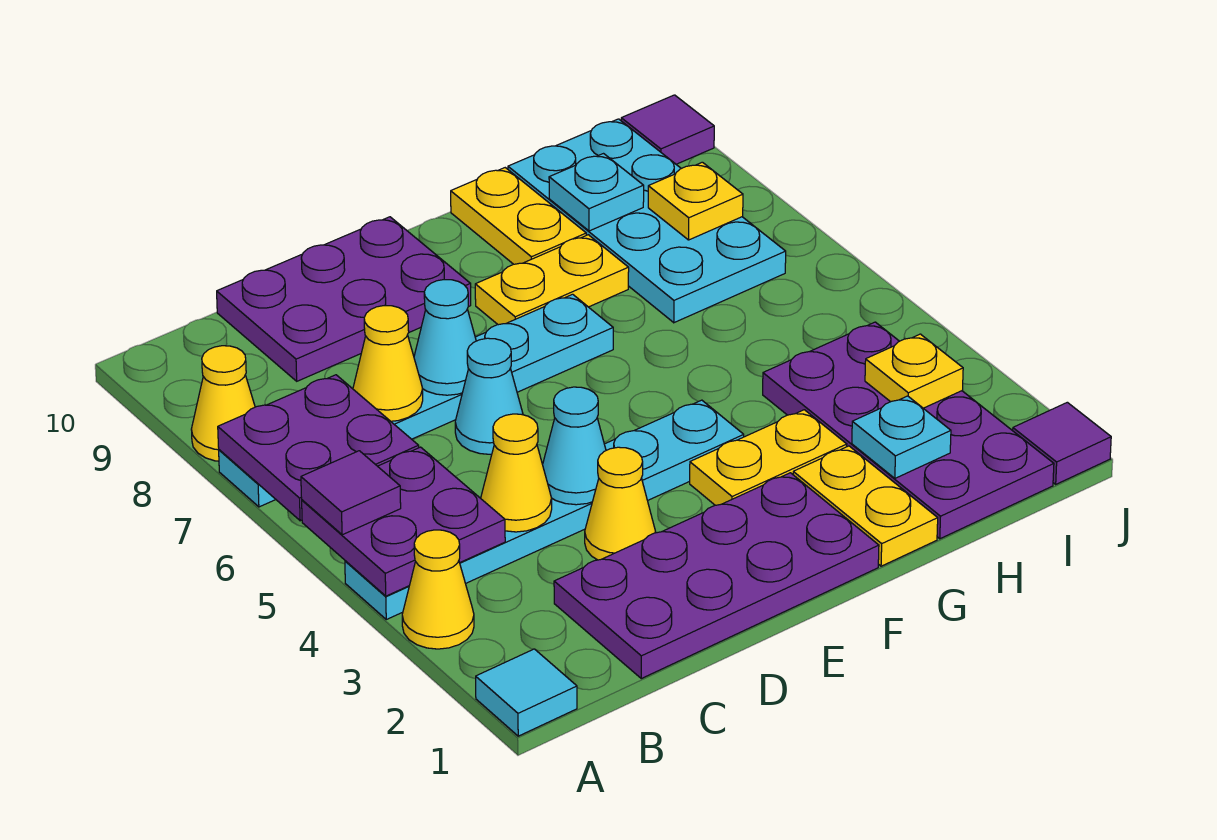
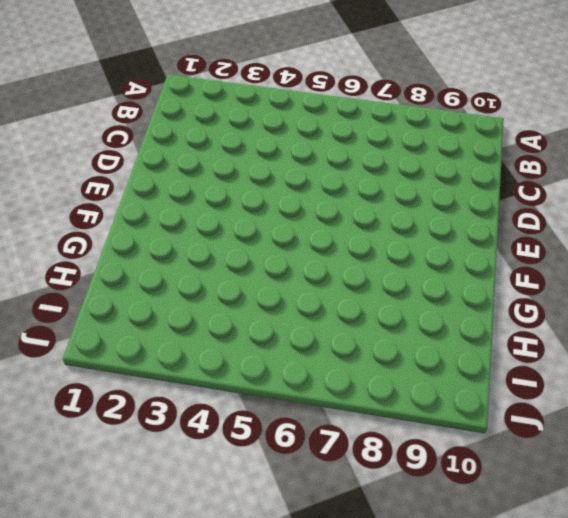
none -> cyan tile A1 level 1
none -> yellow cone A3 level 1
none -> cyan plate A4:F4 level 1

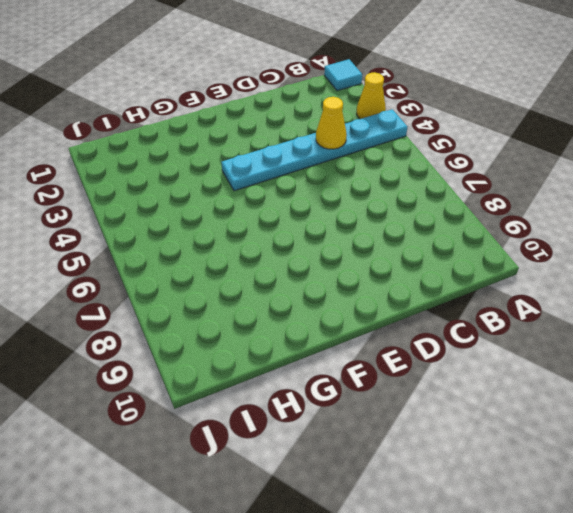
none -> cyan plate A7:F7 level 1
none -> yellow cone A8 level 1
none -> purple plate C1:F2 level 1

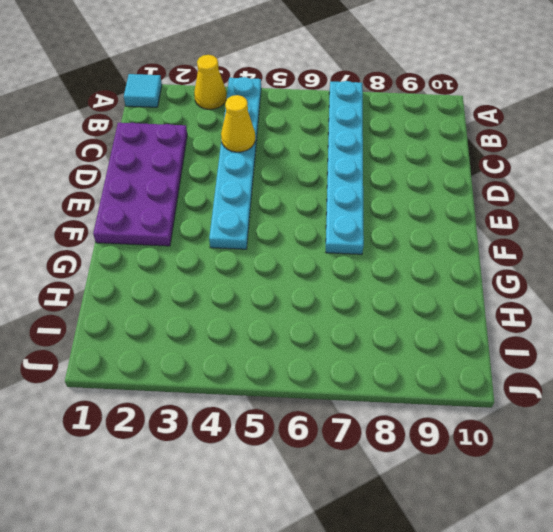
none -> yellow cone A8 level 1
none -> purple plate C9:E10 level 1
none -> yellow cone D3 level 1

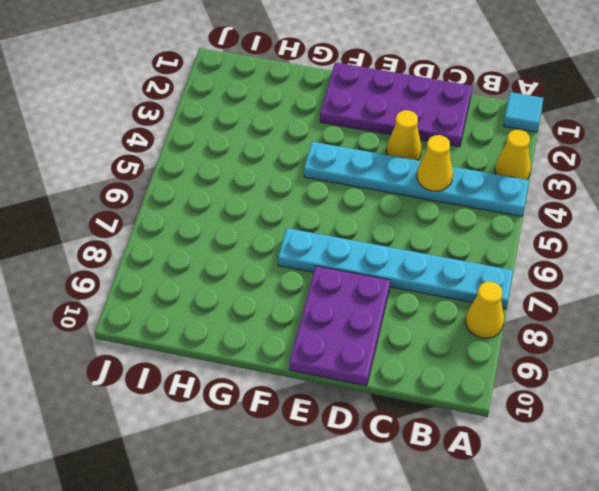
purple plate D8:E10 level 1 -> purple plate C9:E10 level 1
none -> cyan cone D6 level 1
none -> yellow plate F3:G3 level 1
none -> yellow plate F8:G8 level 1

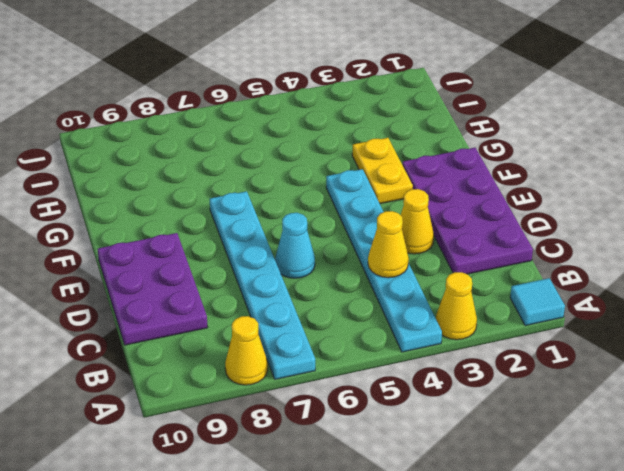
none -> yellow plate F8:G8 level 1
none -> yellow plate G1:G2 level 1
none -> yellow plate G9:G10 level 1

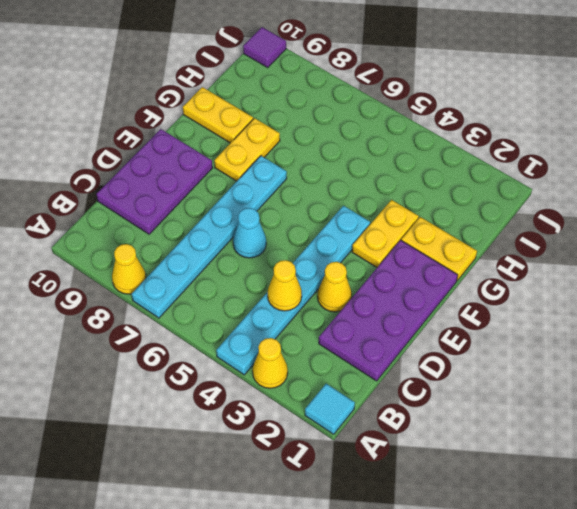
none -> purple plate H1:I4 level 1
none -> cyan plate H7:I10 level 1
none -> purple tile J1 level 1

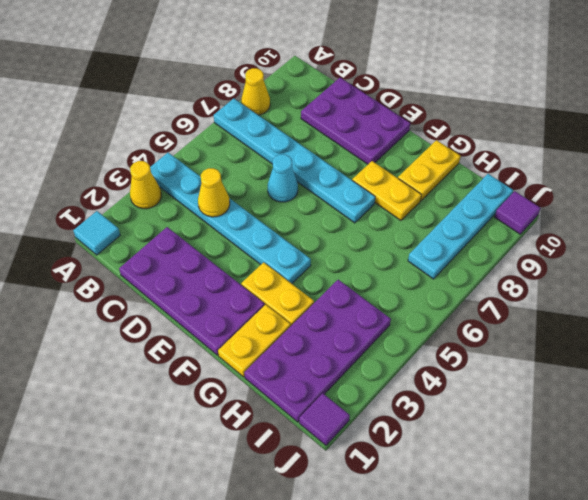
cyan plate I7:I10 level 1 -> cyan plate H7:I10 level 1
none -> yellow cone D3 level 1
none -> purple plate A4:B5 level 2
none -> purple plate A6:B7 level 2

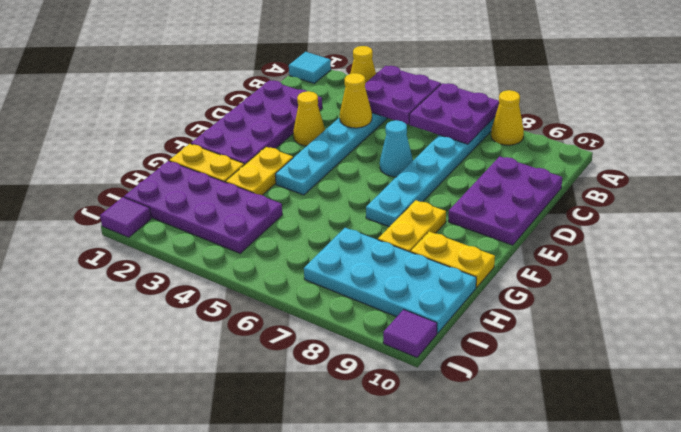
none -> yellow cone C7 level 2
none -> cyan cone D4 level 2
none -> cyan cone D7 level 2

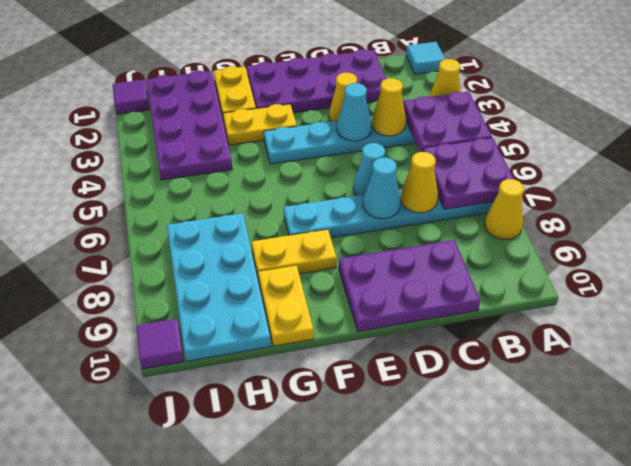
none -> cyan plate H2 level 2
none -> cyan plate H9 level 2
none -> yellow plate I3 level 2

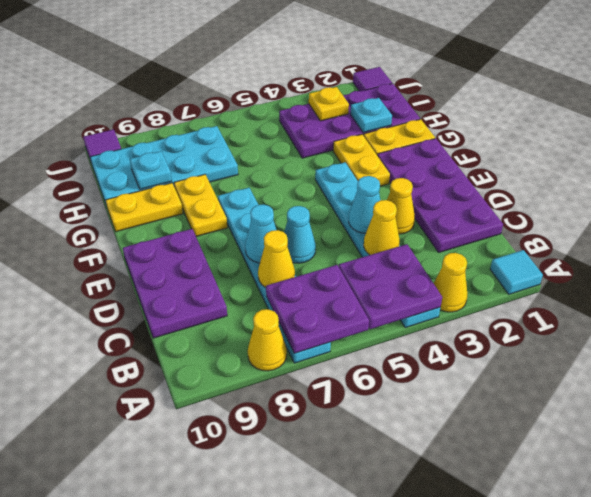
none -> yellow plate I8 level 2
none -> purple tile A5 level 3

